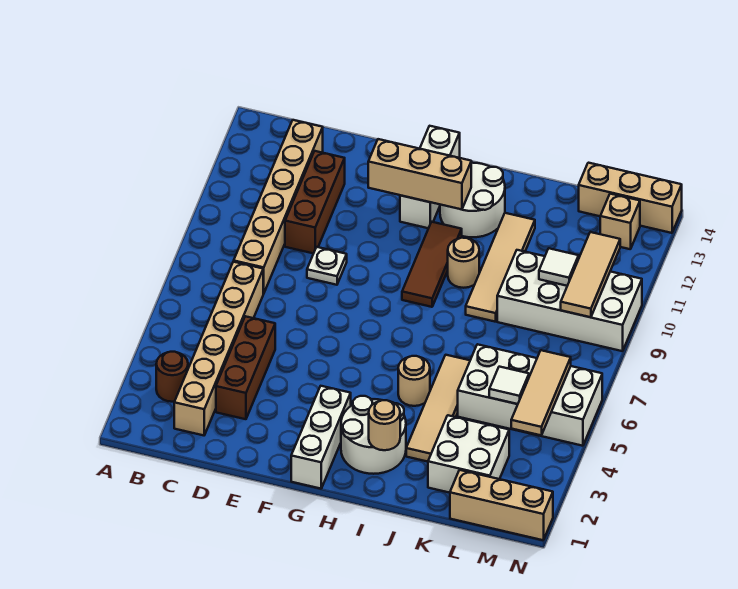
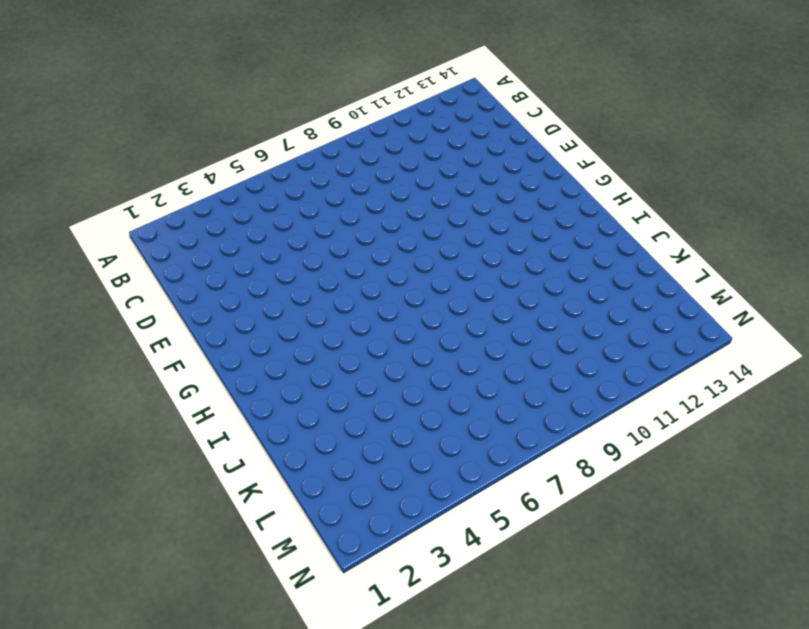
none -> brown round brick B3 level 1
none -> tan brick C2:C7 level 1
none -> tan brick C8:C13 level 1

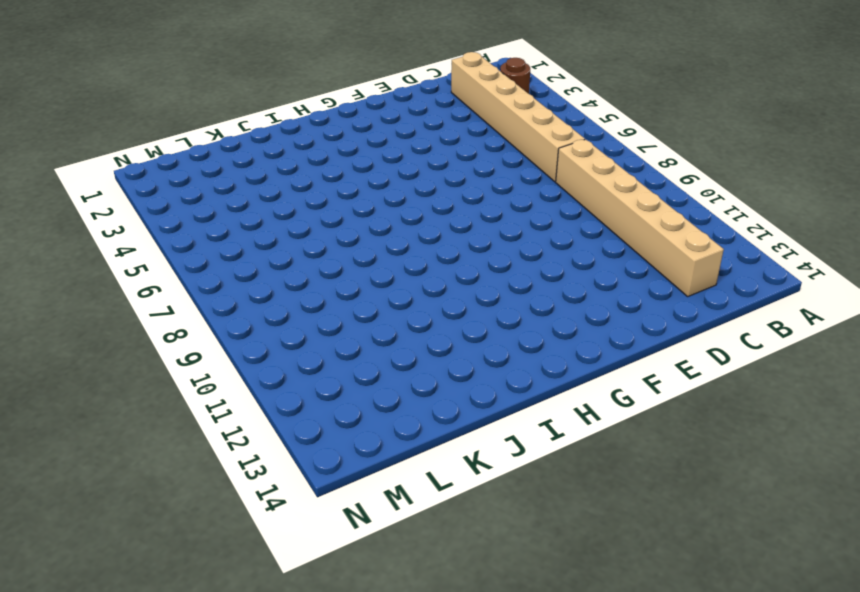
none -> brown brick D3:D5 level 1
none -> brown brick D10:D12 level 1
none -> white plate E9 level 1

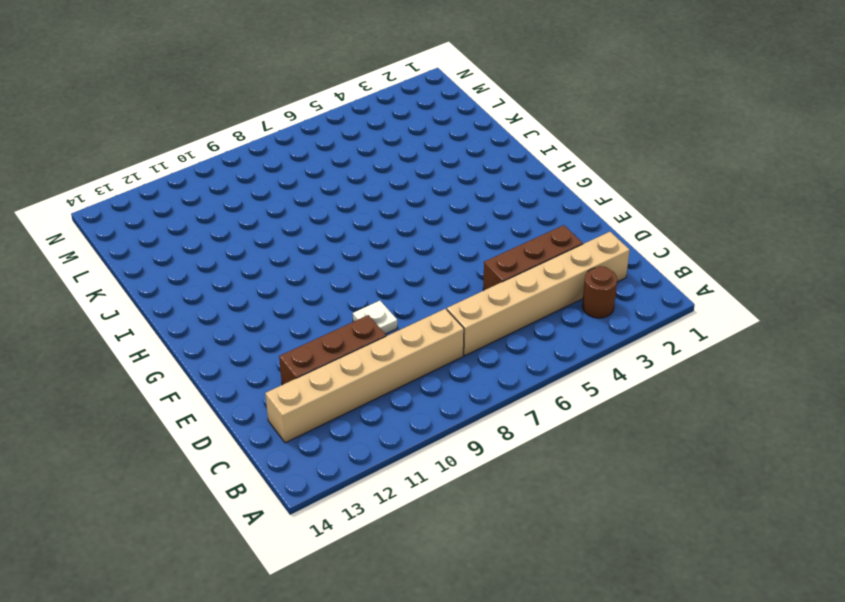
none -> white brick G1:G3 level 1
none -> white brick G12:G14 level 1
none -> white round brick H2:I3 level 1

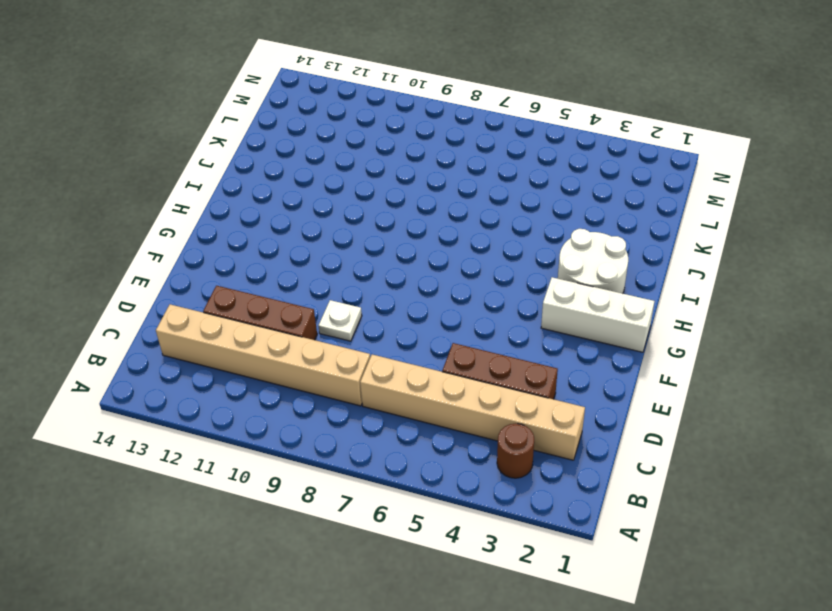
none -> white brick G12:G14 level 1
none -> brown tile H9:H11 level 1
none -> white round brick H12:I13 level 1

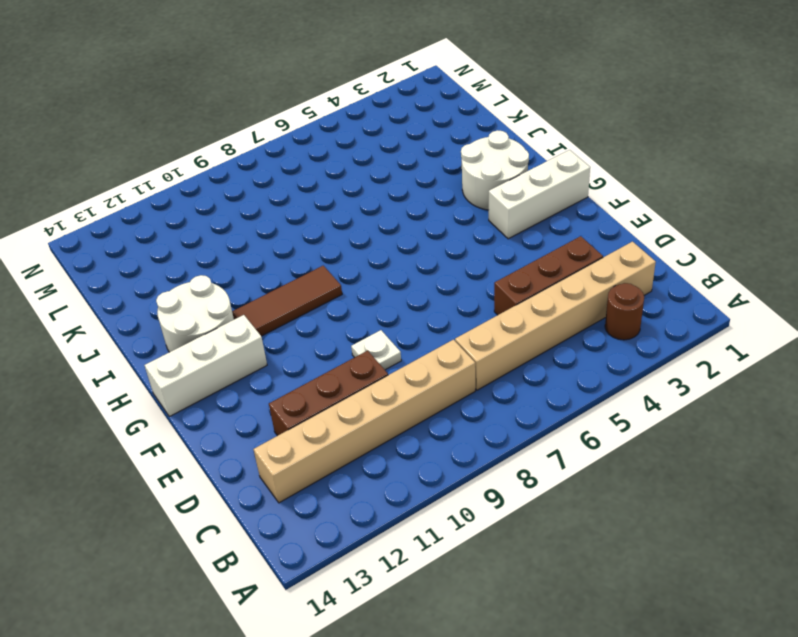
none -> tan round brick I5 level 1
none -> tan round brick I10 level 1
none -> tan tile J3:J6 level 1

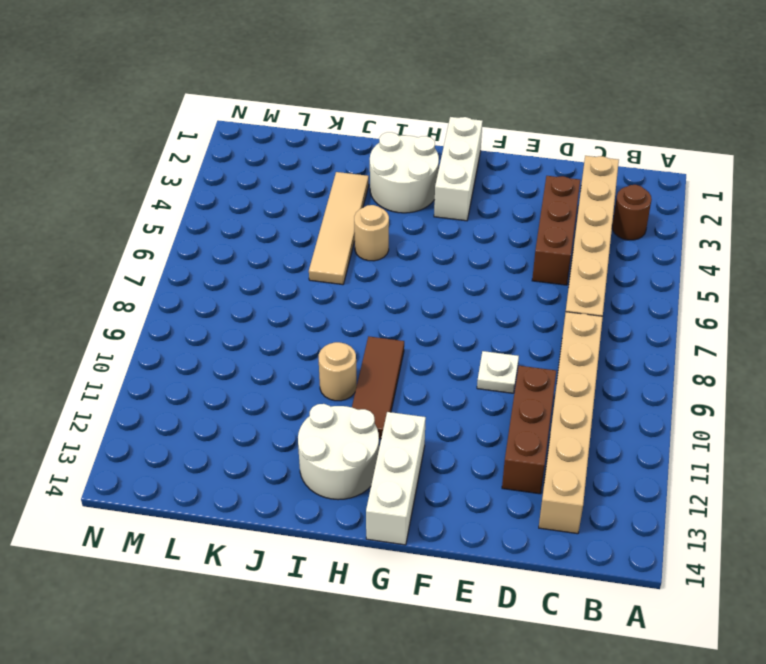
none -> tan tile J9:J12 level 1
none -> white brick K2:L3 level 1
none -> white brick K5:N6 level 1

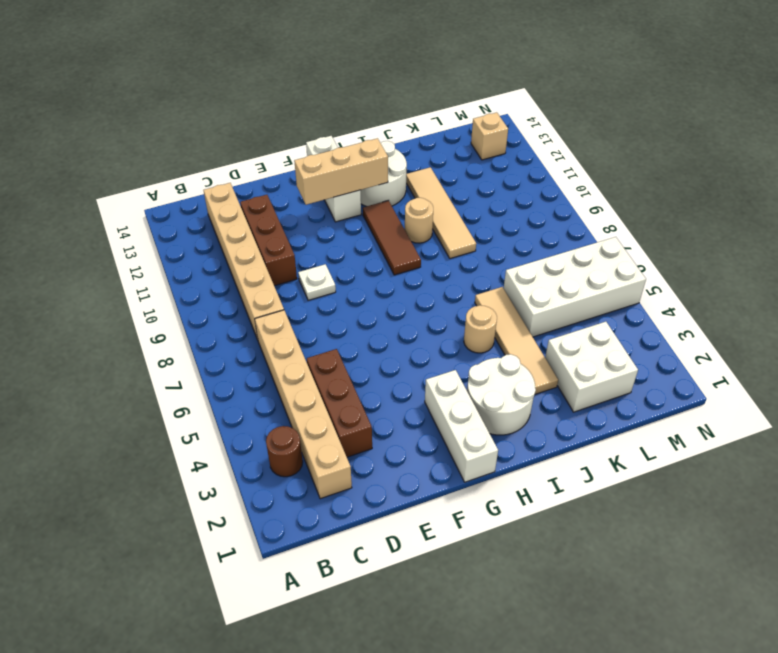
none -> white brick K9:N10 level 1
none -> tan brick L1:N1 level 1
none -> tan brick L14:N14 level 1

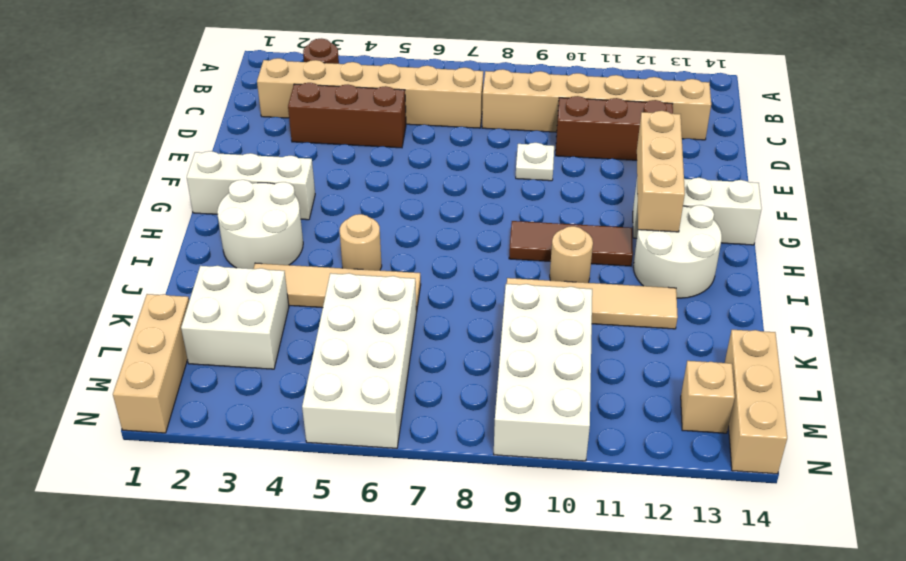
none -> tan round brick I2 level 2
none -> white tile L5 level 2
none -> white tile L10 level 2

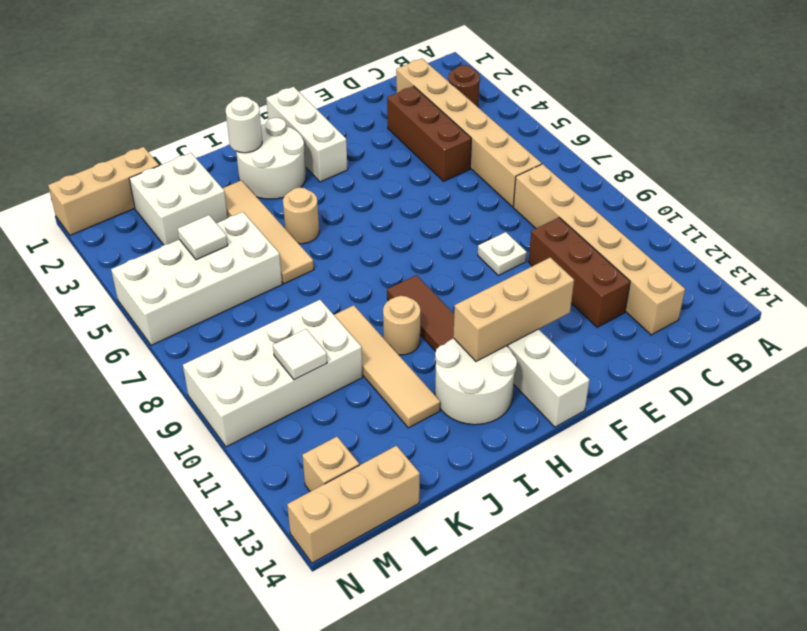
white round brick I2 level 2 -> tan round brick I2 level 2
none -> tan tile M4:M6 level 2
none -> tan tile M9:M11 level 2

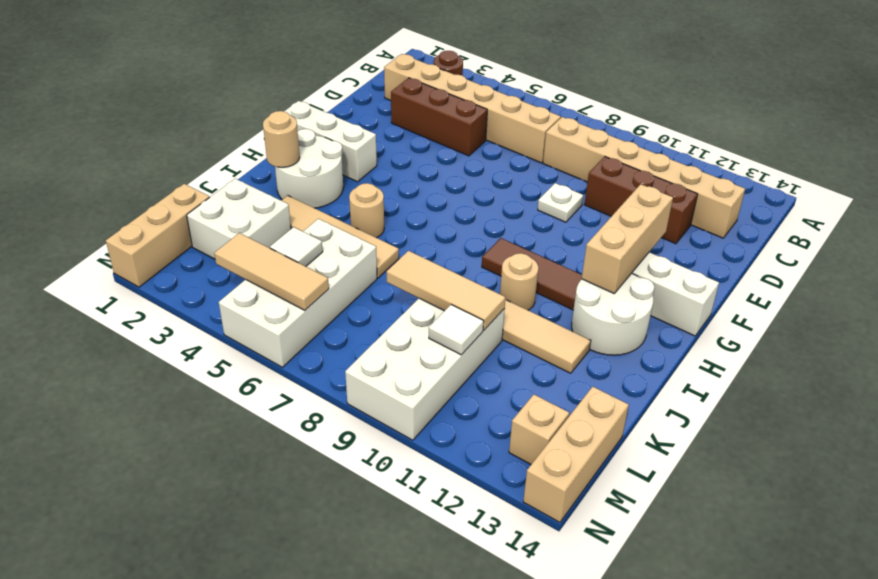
tan tile K8:K10 level 2 -> tan tile M9:M11 level 2

